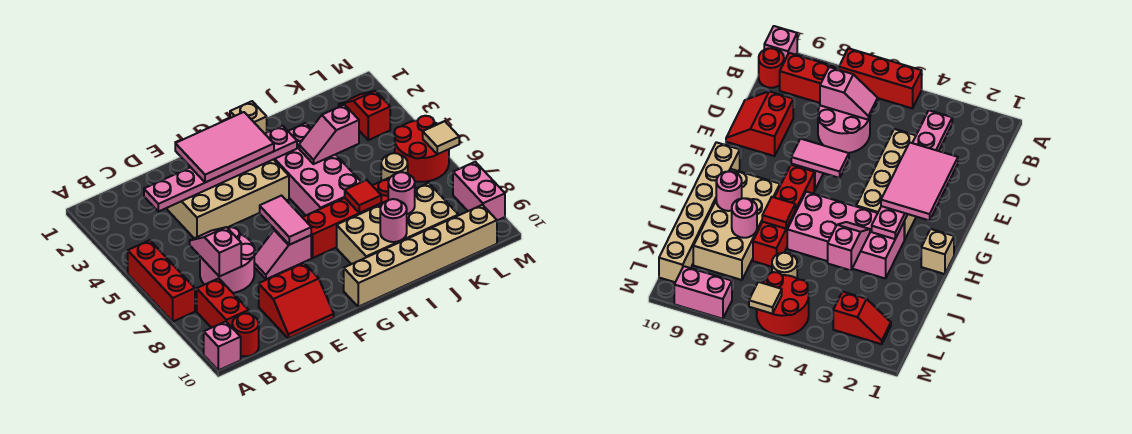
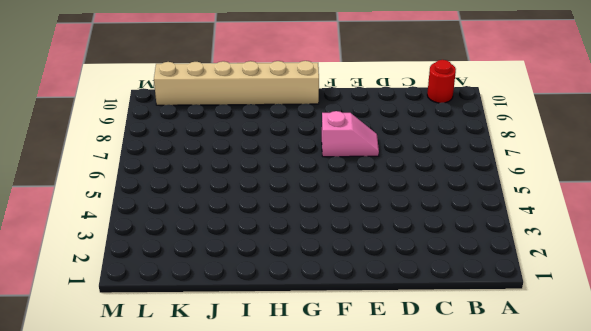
none -> red brick A5:A7 level 1
none -> pink brick A10 level 1
none -> red brick B8:B9 level 1

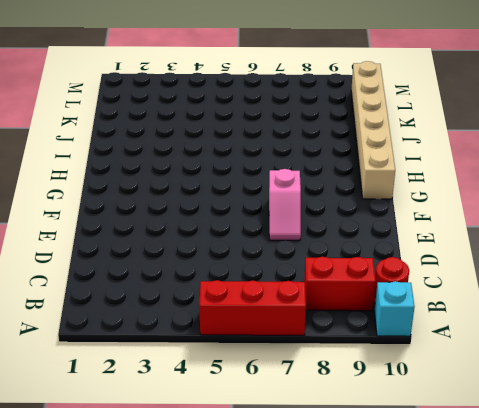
cyan brick A10 level 1 -> pink brick A10 level 1
none -> pink round brick C6:D7 level 1
none -> tan brick D3:G4 level 1
none -> red slope D9:E10 level 1 top 9

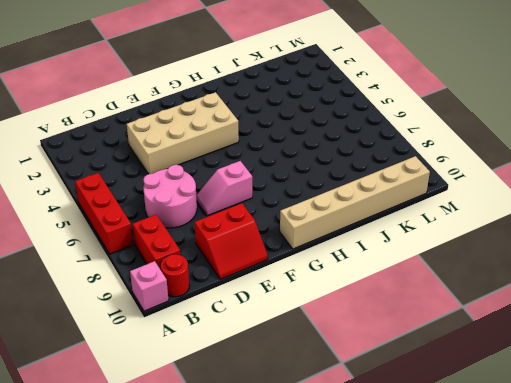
none -> red brick G7:J7 level 1
none -> tan brick H1 level 1
none -> pink brick H3:I6 level 1

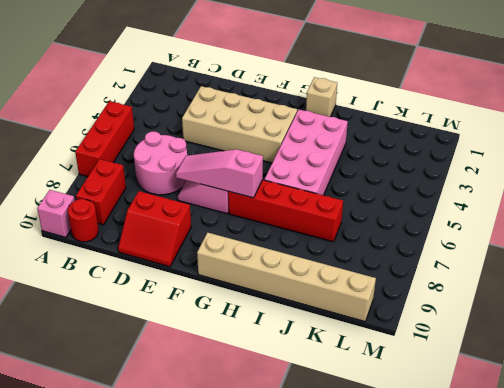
pink slope E7:G7 level 2 top G -> pink tile F6:F7 level 2
none -> tan brick H8:K9 level 1
none -> tan round brick K6 level 1
none -> red slope L2:L3 level 1 top 3

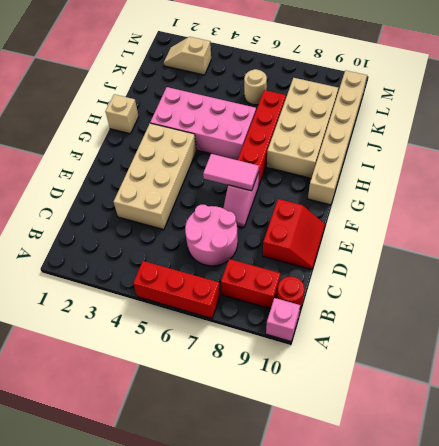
tan slope L2:L3 level 1 top 3 -> red slope L2:L3 level 1 top 3
none -> red round brick L5:M6 level 1
none -> pink brick M8:M9 level 1
none -> pink plate C3:H3 level 2

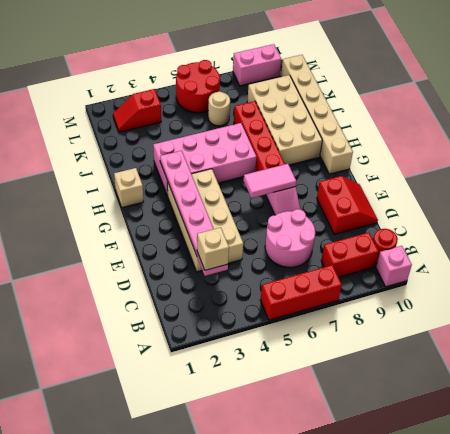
tan brick C3 level 3 -> none
none -> pink slope C6:C7 level 2 top 7
none -> pink slope I4:J4 level 2 top J
none -> red tile I7 level 2

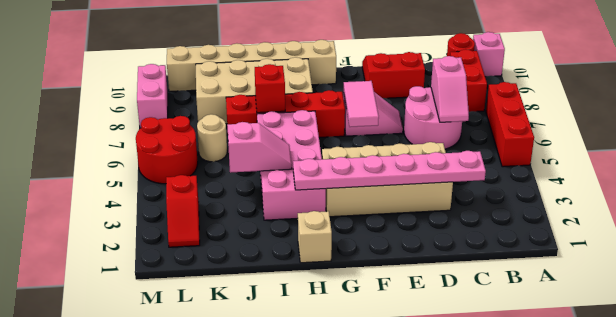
red brick I7 level 2 -> red tile I7 level 2
none -> pink round brick I9 level 2
none -> pink round brick J8 level 2
none -> tan tile M6 level 2

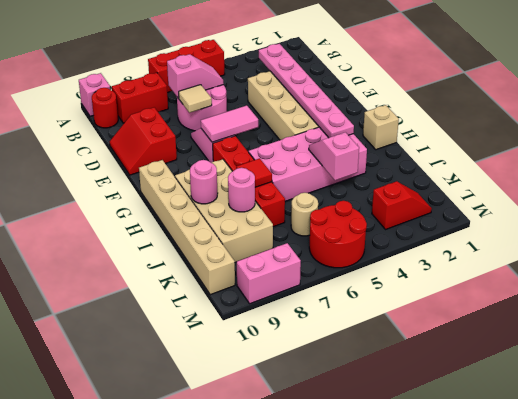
tan tile D7 level 2 -> tan tile M6 level 2
none -> pink tile E2:G3 level 3

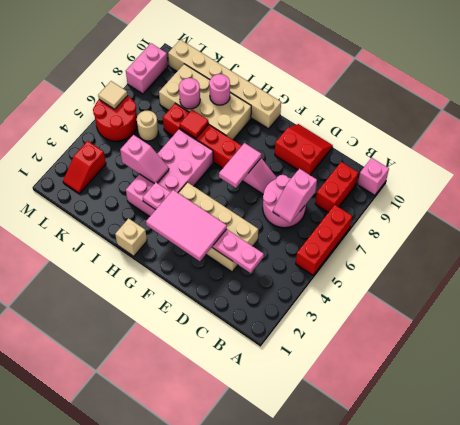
none -> red round brick B10 level 1

